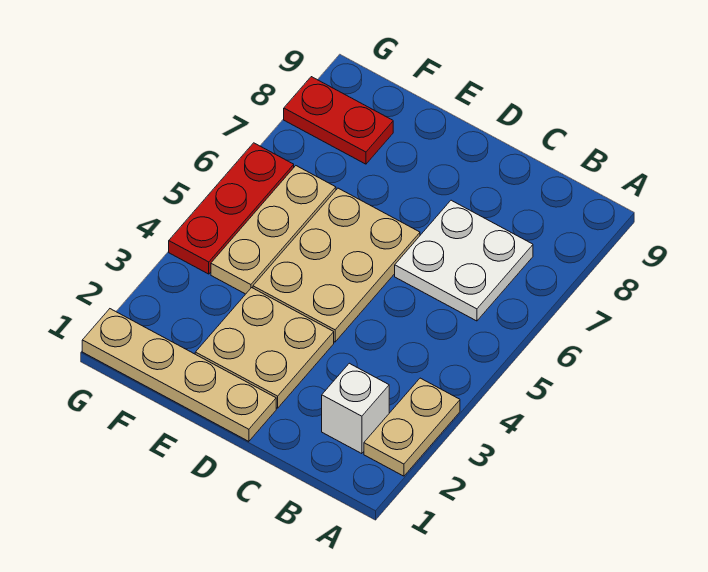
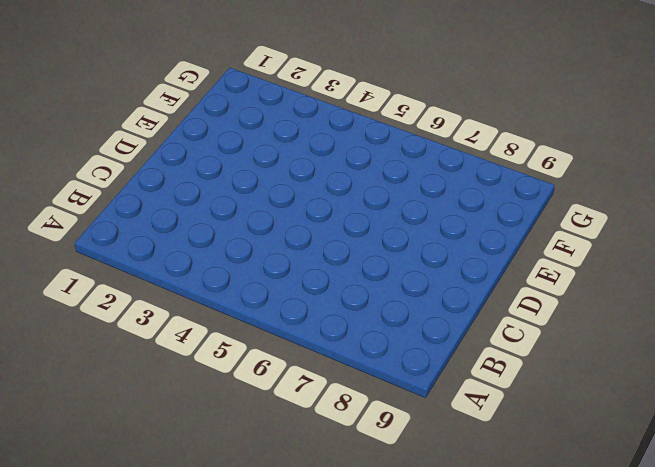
none -> tan plate A2:A3 level 1
none -> white brick B2 level 1

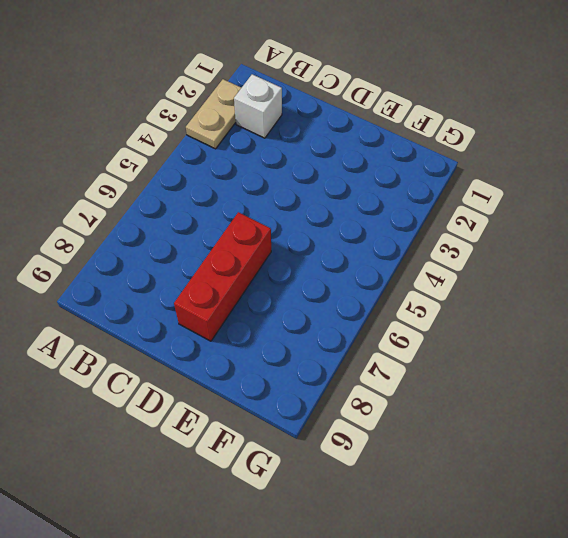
red brick D6:D8 level 1 -> tan plate D4:E6 level 1
none -> white plate B6:C7 level 1
none -> tan plate D1:G1 level 1

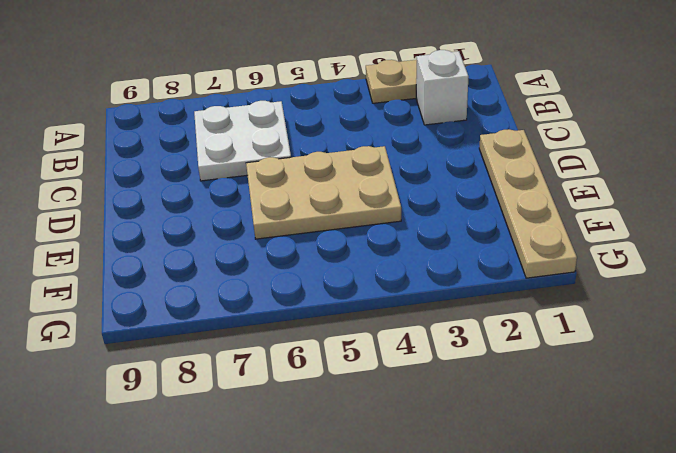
none -> tan plate D2:E3 level 1
none -> tan plate F4:F6 level 1

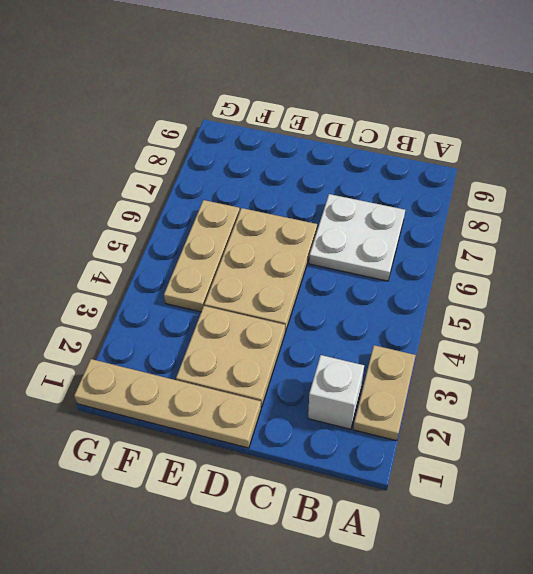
none -> red plate F8:G8 level 1
none -> red plate G4:G6 level 1

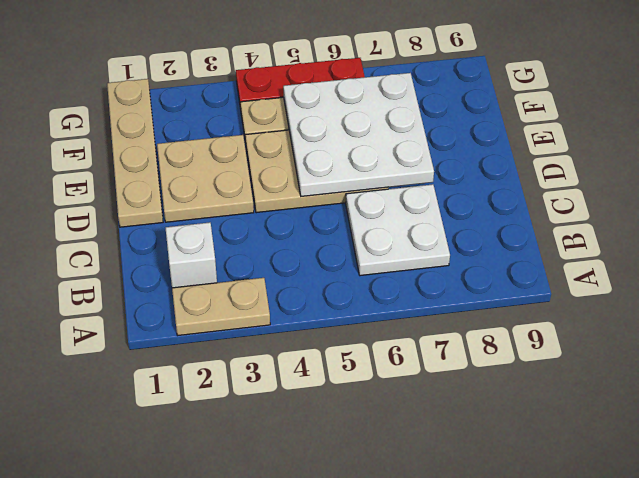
white plate D5:F7 level 2 -> none
none -> red plate F8:G8 level 1

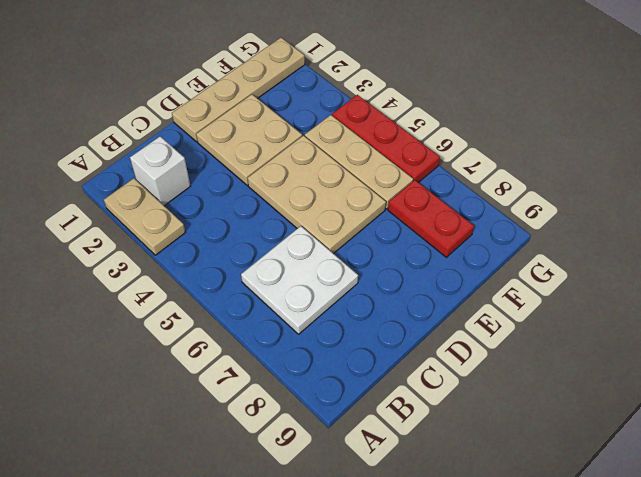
red plate F7:F8 level 1 -> red plate F8:G8 level 1

